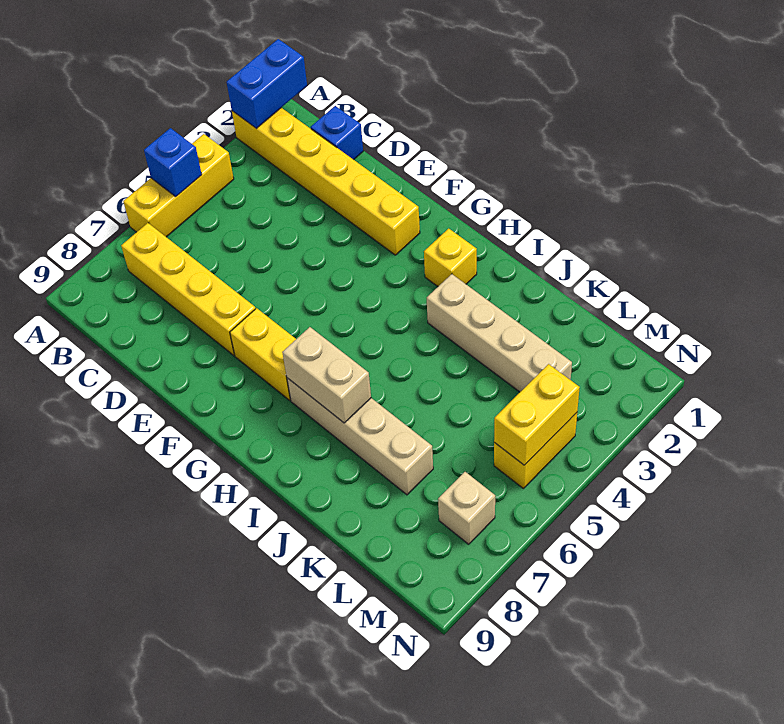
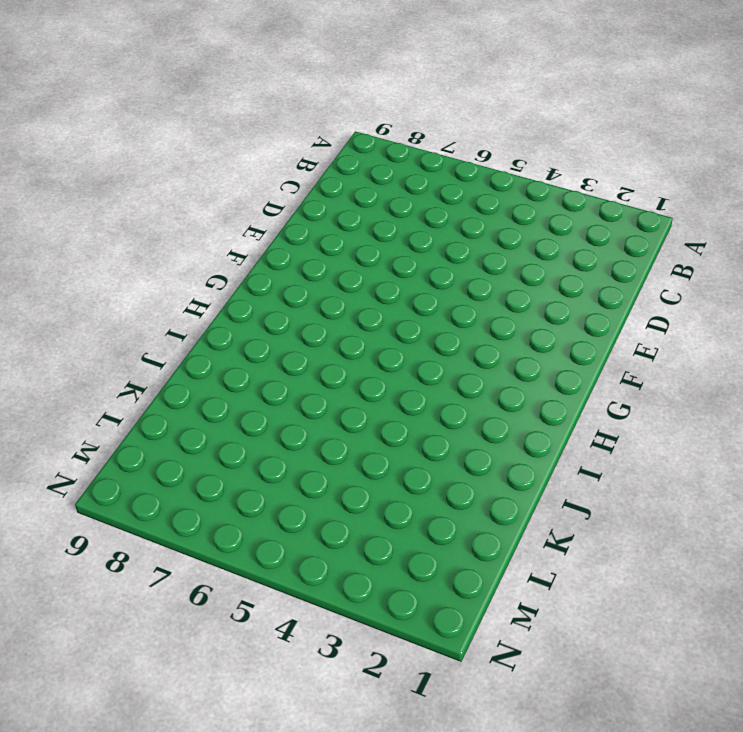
none -> yellow brick A2:F2 level 1
none -> yellow brick A4:A6 level 1
none -> yellow brick B7:E7 level 1

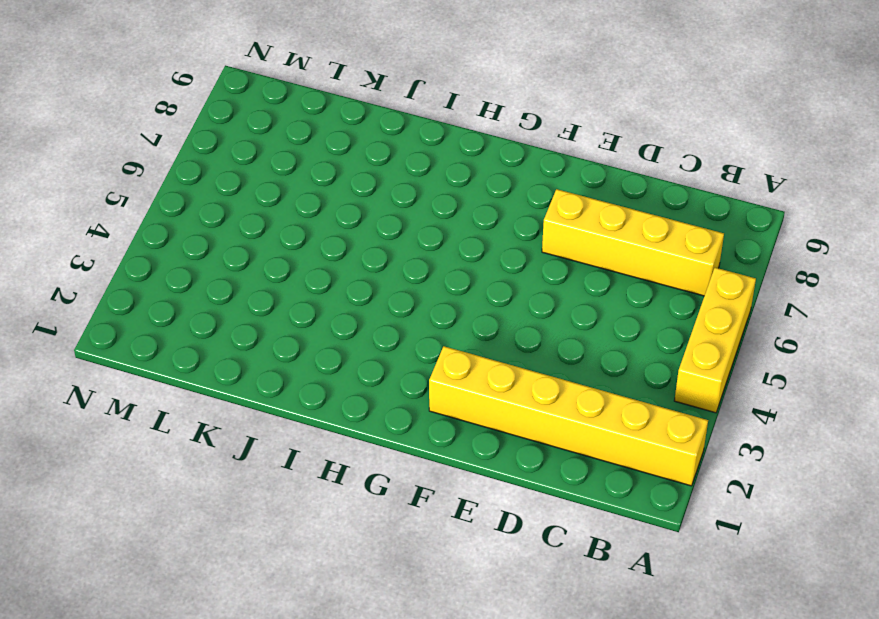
none -> blue brick C1 level 1
none -> yellow brick F7:G7 level 1
none -> yellow brick H2 level 1

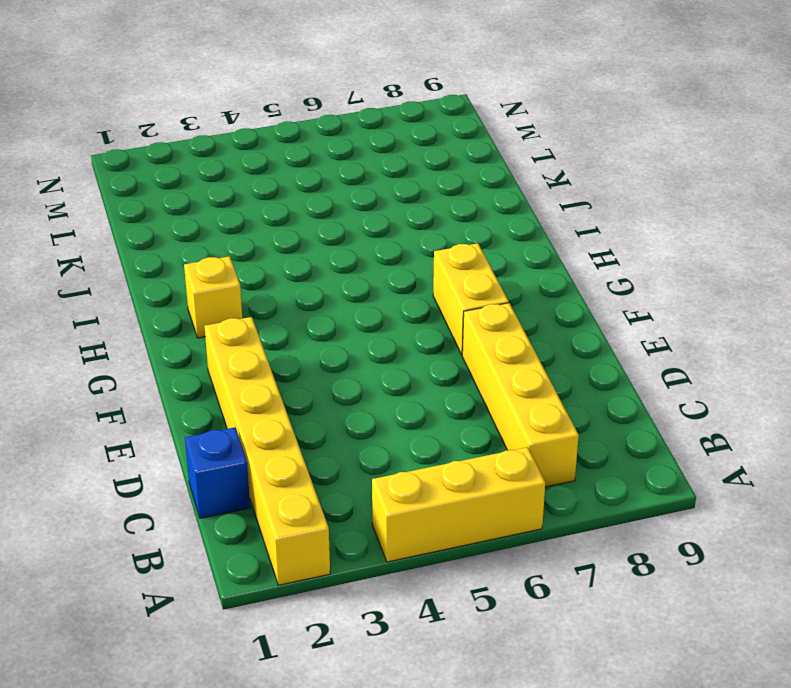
none -> tan brick H7:K7 level 1
none -> tan brick I3:L3 level 1
none -> yellow brick M4:M5 level 1

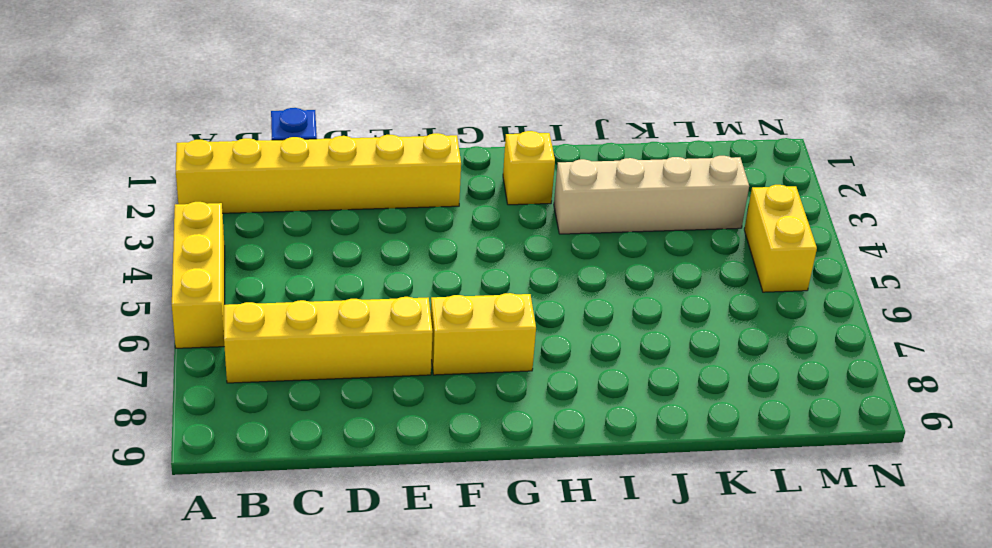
none -> tan brick H7:K7 level 1
none -> tan brick M7 level 1
none -> blue brick A1:A2 level 2

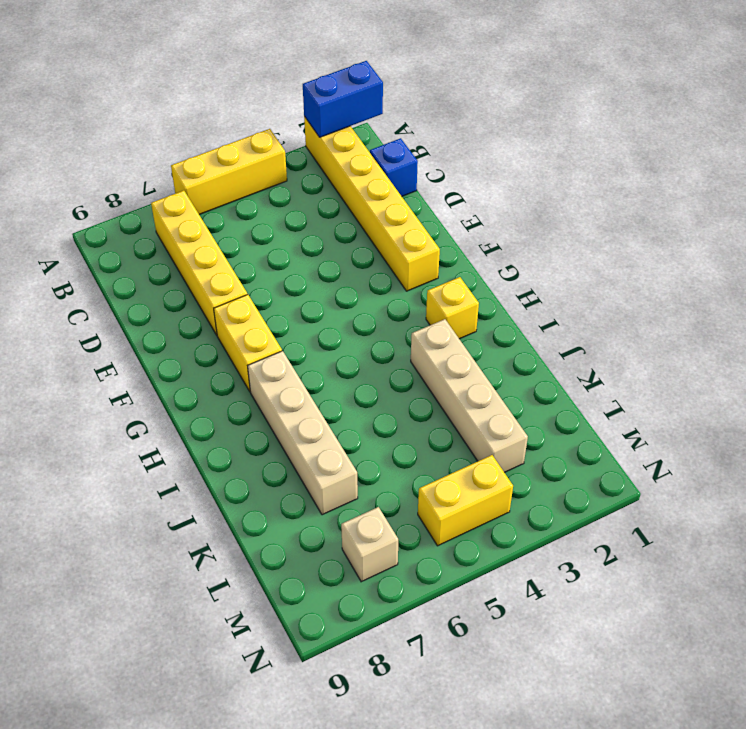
none -> blue brick A5 level 2
none -> tan brick H7:I7 level 2
none -> yellow brick M4:M5 level 2

